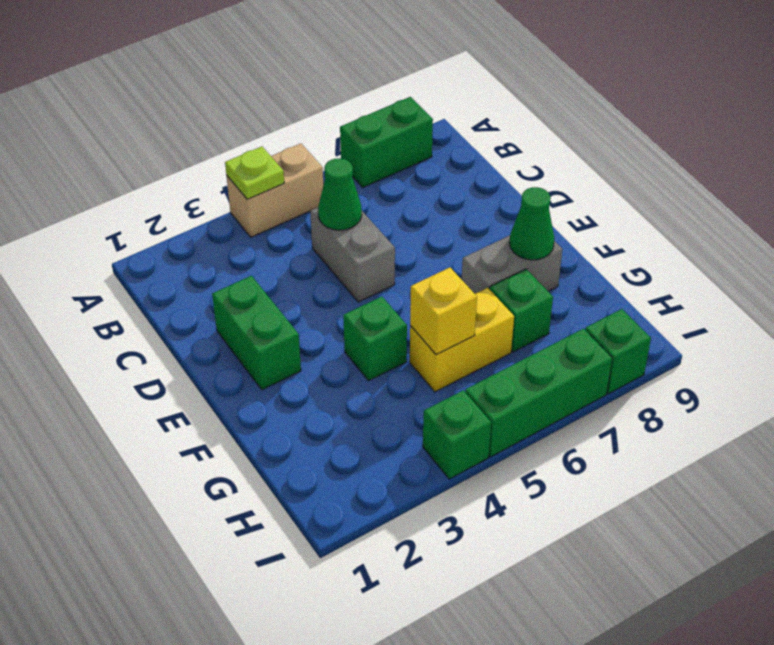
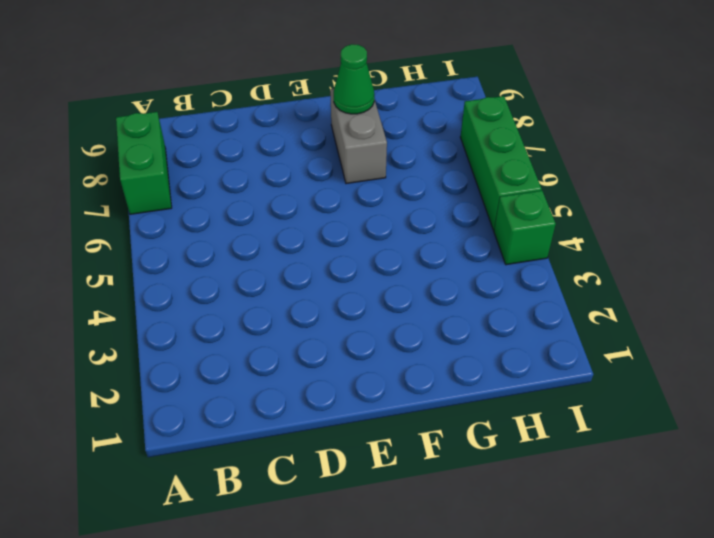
none -> tan brick A4:A5 level 1
none -> grey brick C5:D5 level 1
none -> green brick D2:E2 level 1

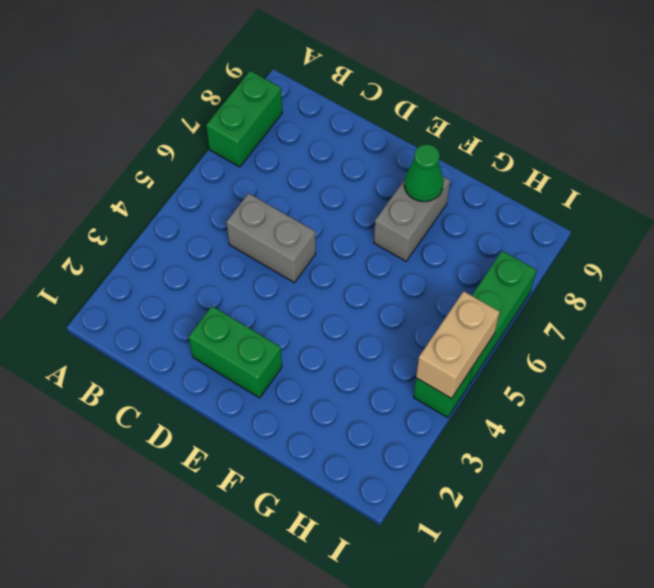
tan brick I4:I5 level 2 -> tan brick A4:A5 level 1
none -> green brick F4 level 1
none -> yellow brick G5:G6 level 1
none -> green brick G7 level 1

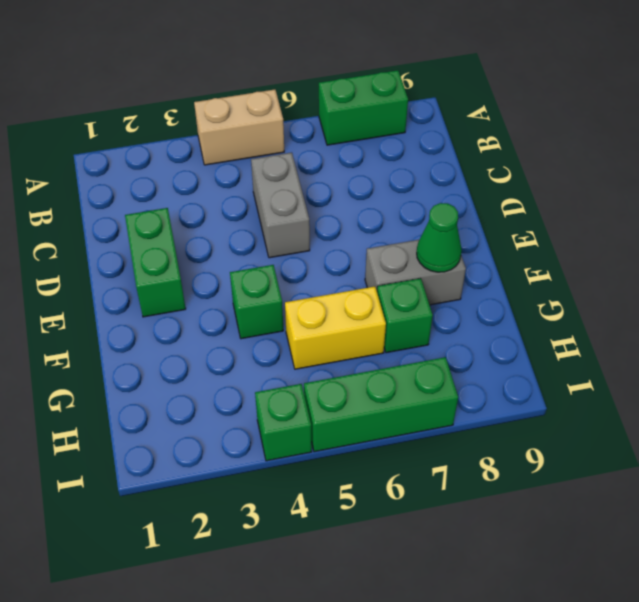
none -> green brick I8 level 1
none -> lime plate A4 level 2
none -> green cone C5 level 2

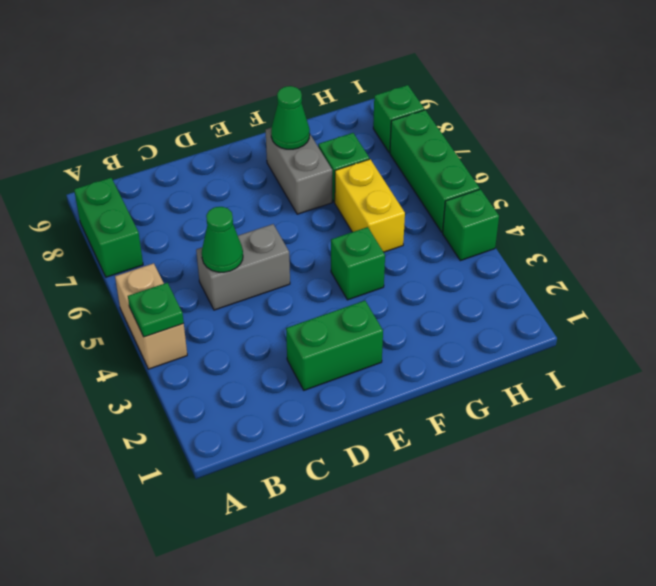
green plate A4 level 2 -> lime plate A4 level 2
none -> yellow brick G5 level 2

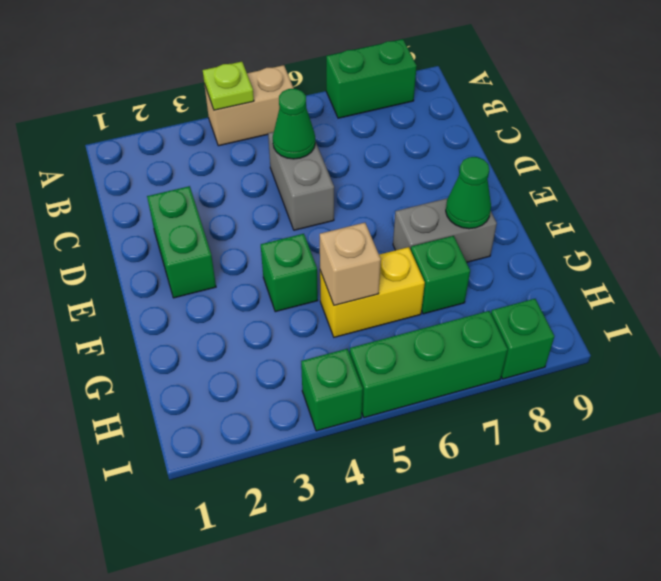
tan brick G5 level 2 -> yellow brick G5 level 2

